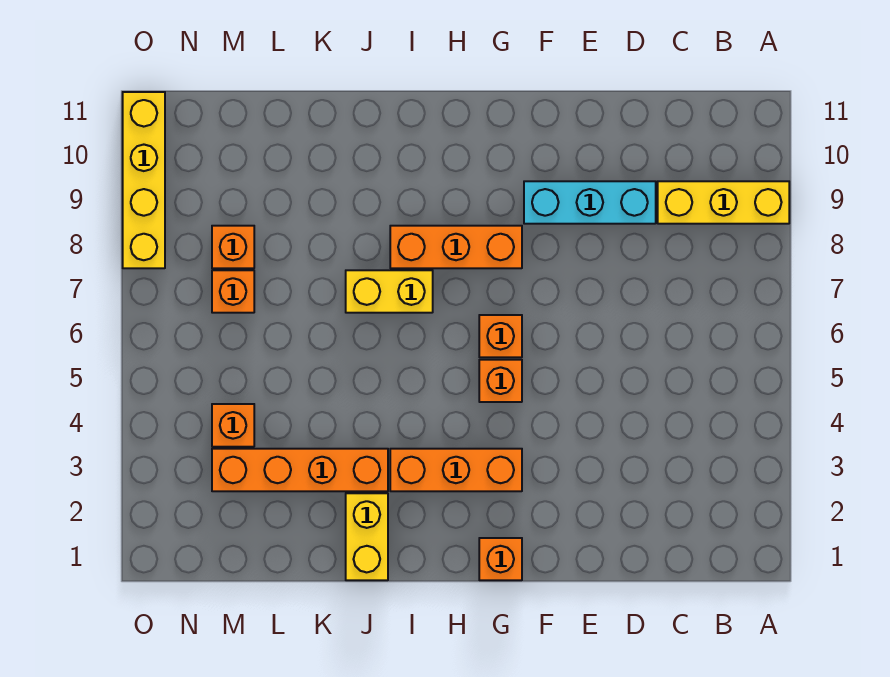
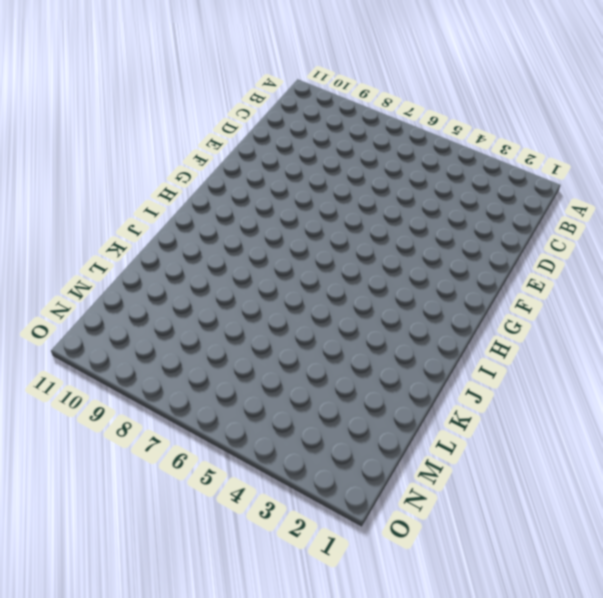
none -> yellow brick A9:C9 level 1
none -> cyan brick D9:F9 level 1
none -> orange brick G1 level 1

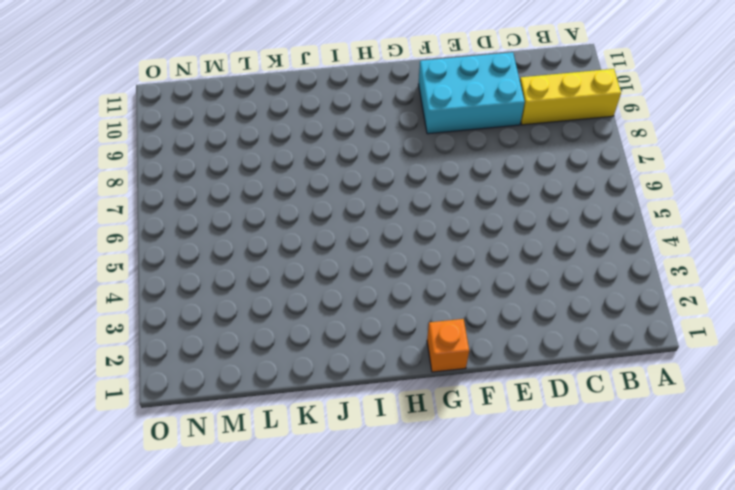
cyan brick D9:F10 level 1 -> cyan brick D9:F9 level 1
none -> orange brick G3:I3 level 1
none -> orange brick G5 level 1
none -> orange brick G6 level 1

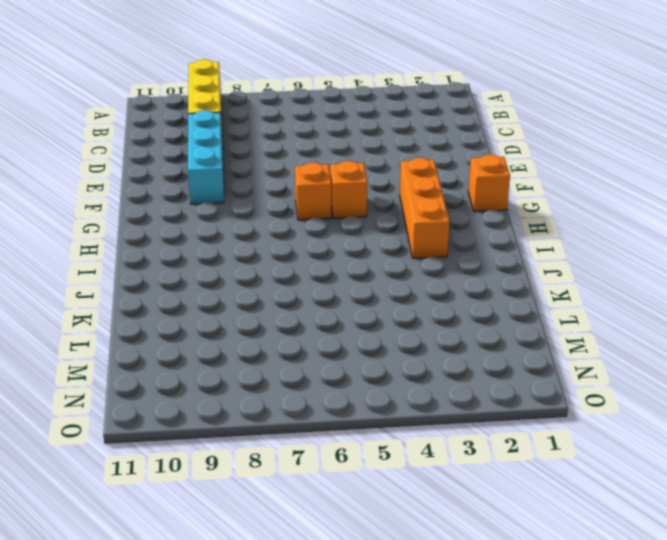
none -> orange brick G8:I8 level 1
none -> yellow brick I7:J7 level 1
none -> yellow brick J1:J2 level 1

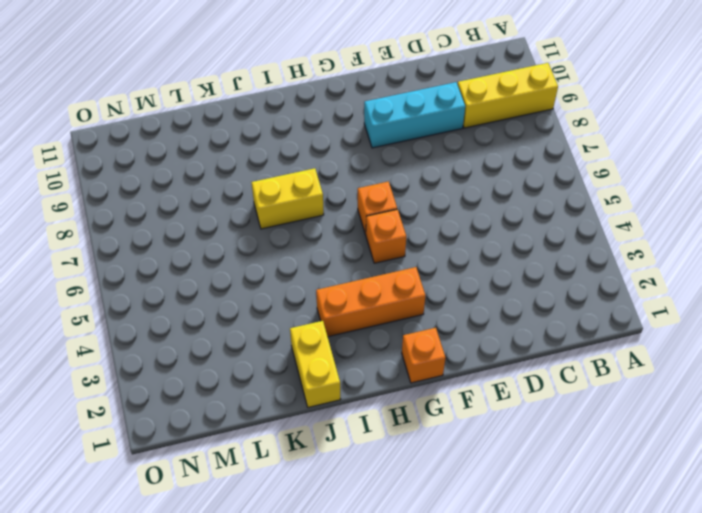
none -> orange brick G8:I8 level 1
none -> orange brick J3:M3 level 1
none -> orange brick M4 level 1

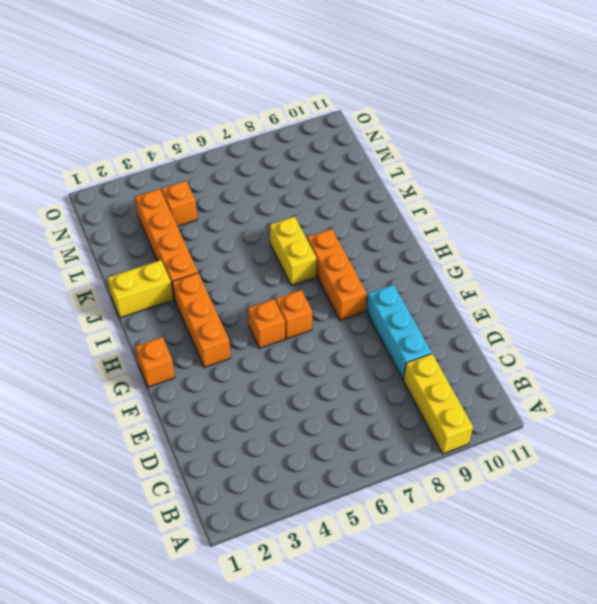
none -> orange brick M7 level 1
none -> orange brick M8 level 1
none -> yellow brick O8:O11 level 1

